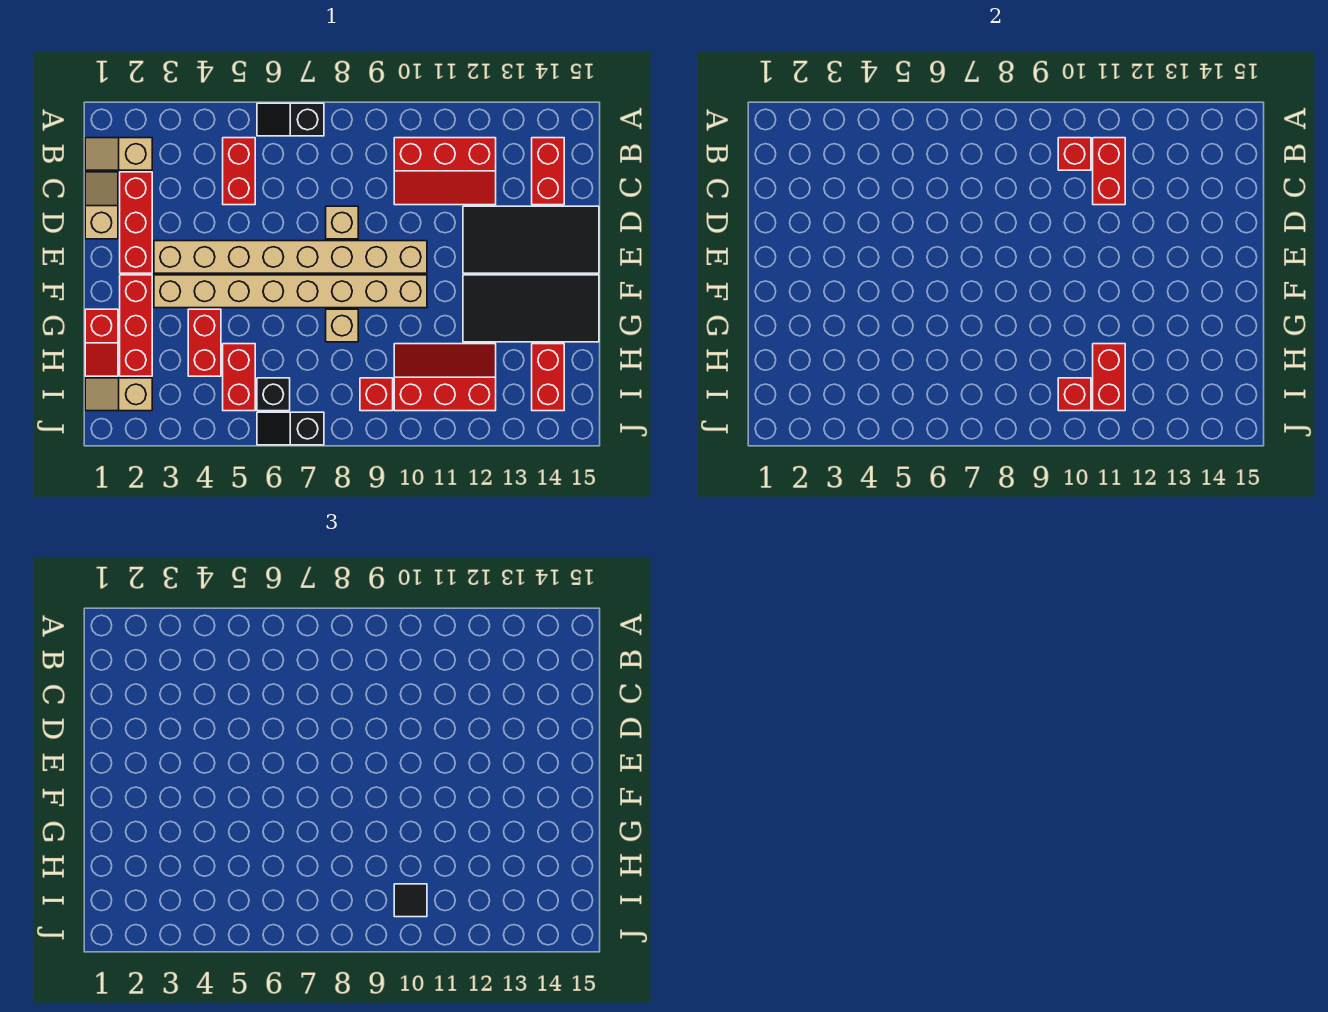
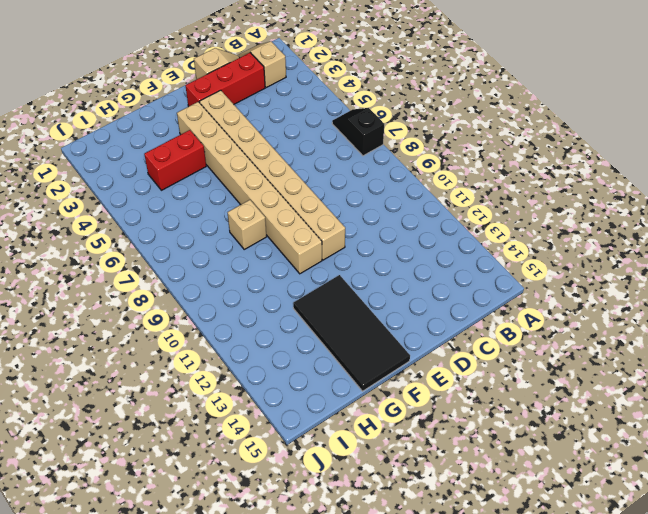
none -> red brick B5:C5 level 1
none -> red slope B10:C12 level 1 top B
none -> red brick B14:C14 level 1

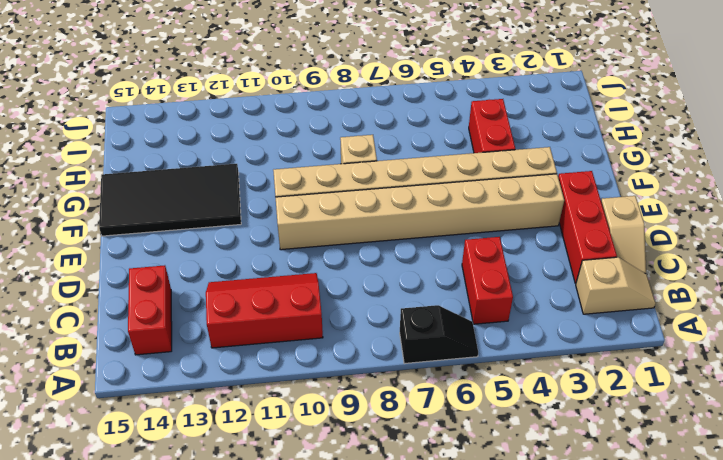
none -> tan brick D8 level 1
none -> black tile D12:E15 level 1
none -> red brick F2:H2 level 1

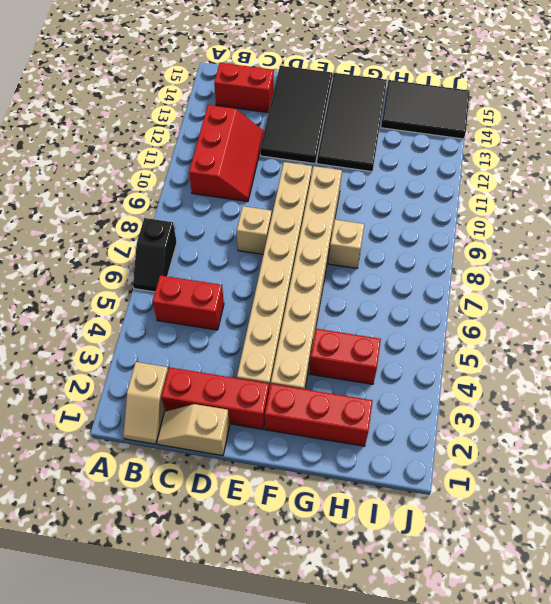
black tile H14:J15 level 1 -> red brick H14:I14 level 1
none -> red slope G1:H1 level 1 top G
none -> red brick H5:I5 level 1
none -> red slope H10:I12 level 1 top I

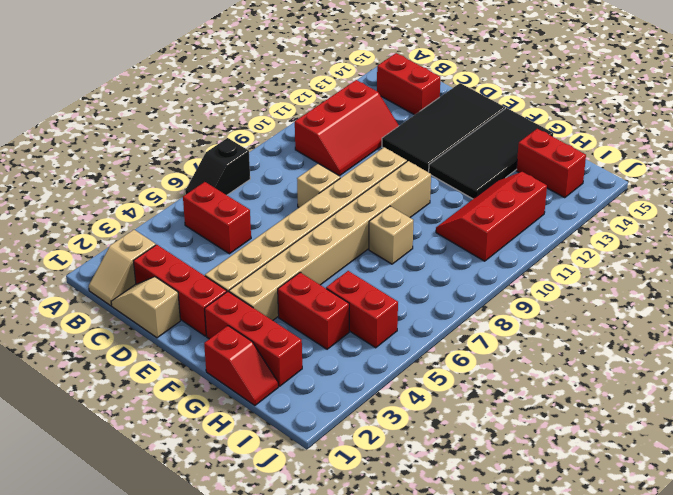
none -> tan slope I1:I2 level 1 top 2
none -> black brick I6 level 1
none -> red brick I9 level 1

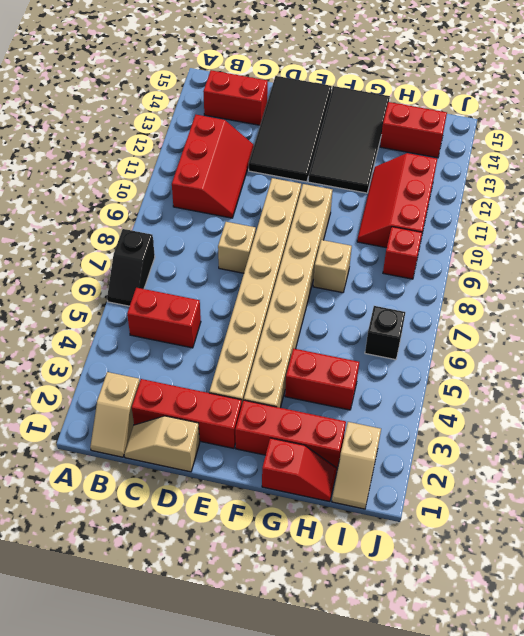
none -> red brick H5:I5 level 1
none -> black slope J6:J7 level 1 top 7
none -> red brick B10 level 2

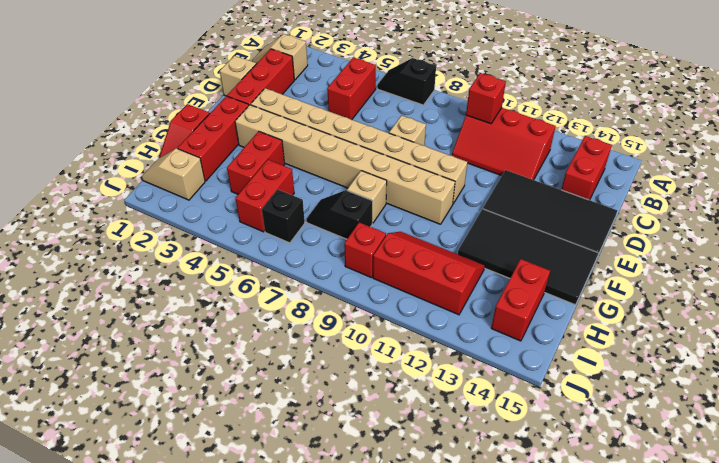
black slope H7:H8 level 1 top 8 -> black slope J6:J7 level 1 top 7
none -> red brick B11:C11 level 2
none -> red brick H11:I11 level 2
none -> red brick I10 level 2

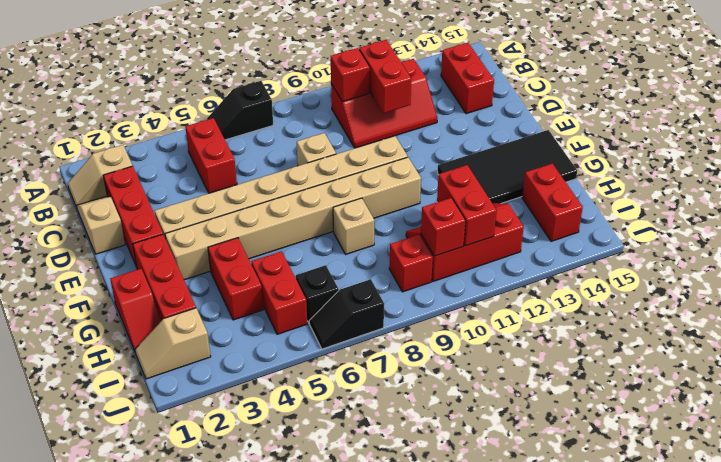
none -> black tile D12:E15 level 1
none -> black tile I10 level 3

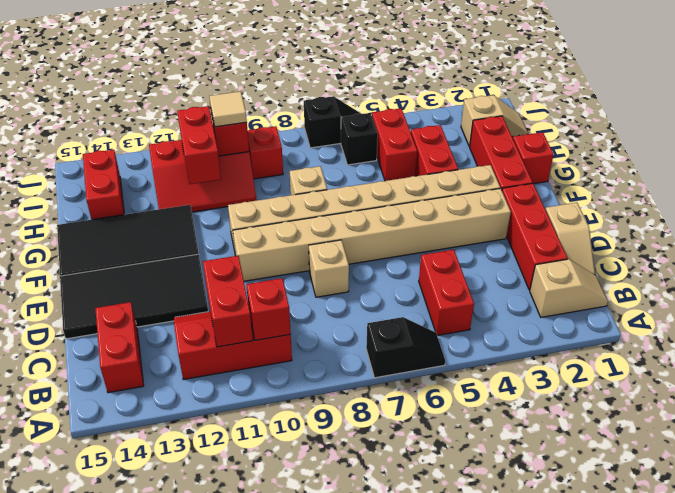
tan tile I10 level 3 -> black tile I10 level 3

